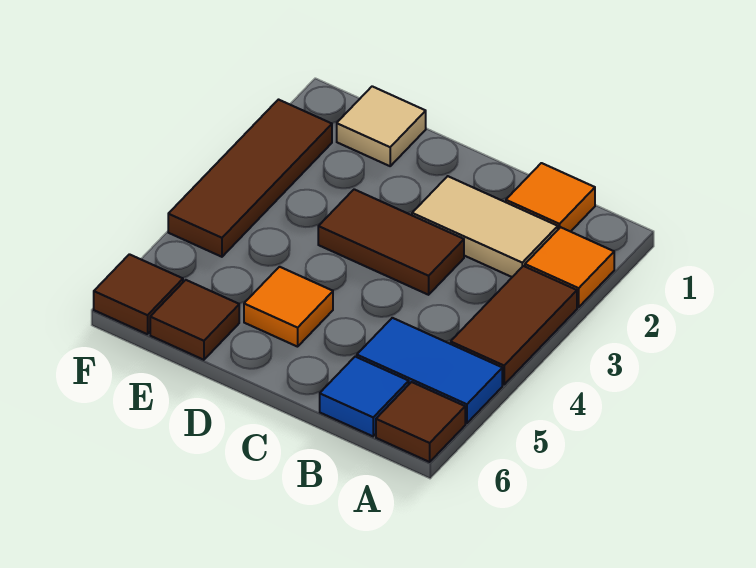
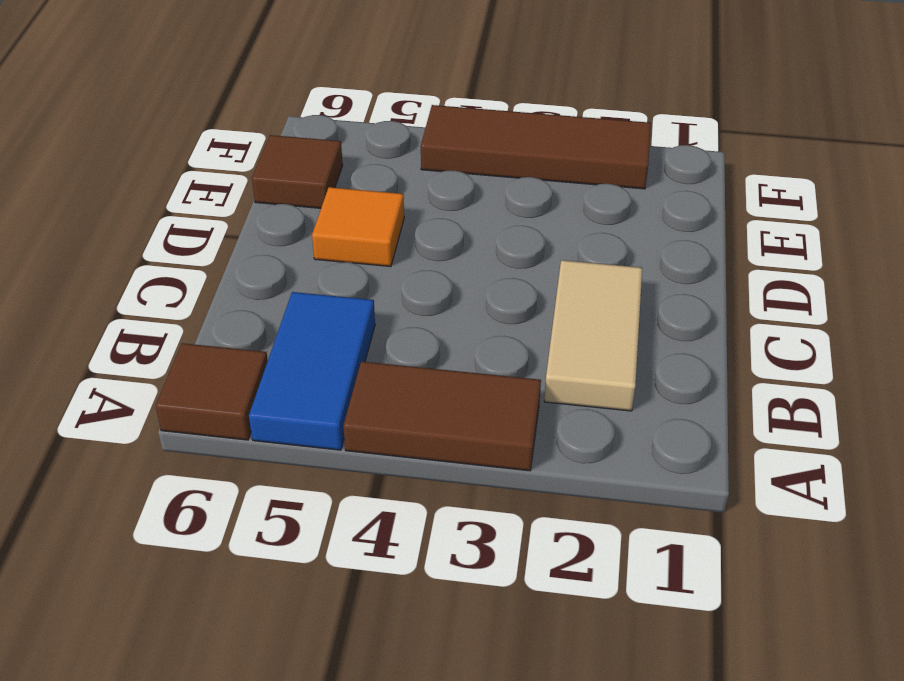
none -> orange tile A2 level 1
none -> orange tile B1 level 1
none -> blue tile B6 level 1

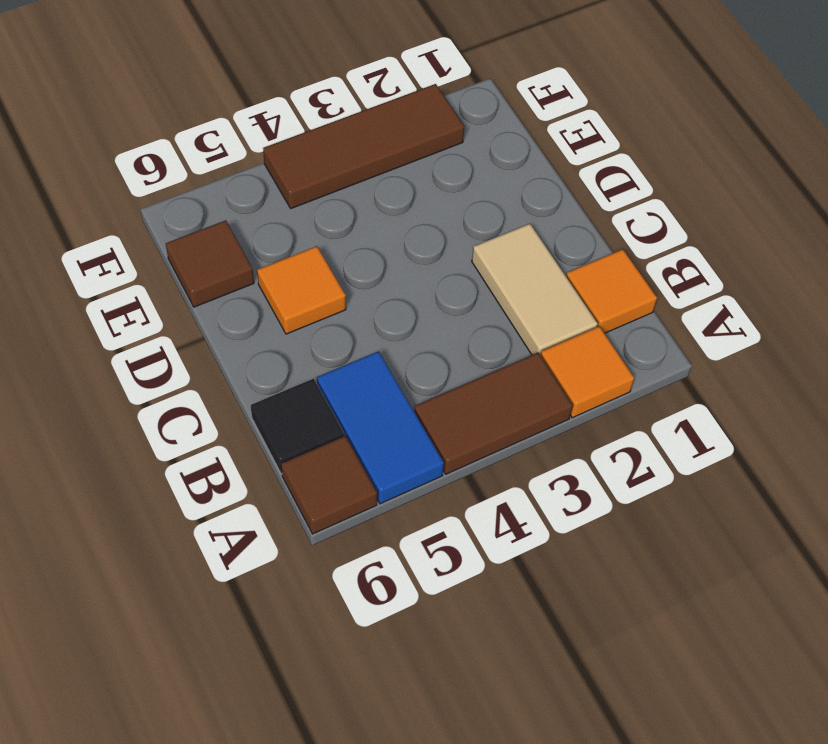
black tile B6 level 1 -> blue tile B6 level 1
none -> brown tile C3:D3 level 1
none -> tan tile E1 level 1
none -> brown tile F6 level 1

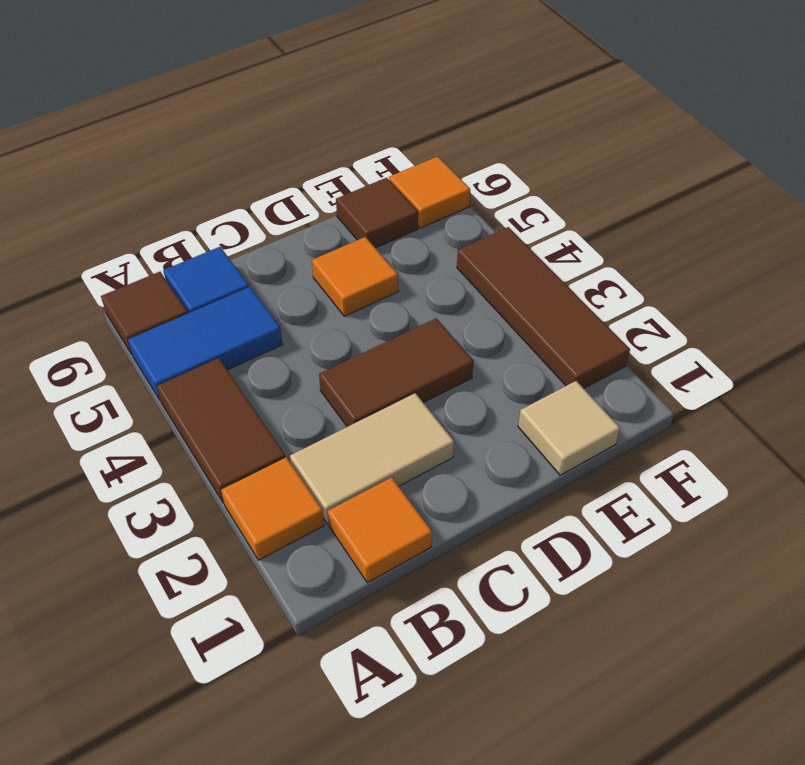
orange tile F6 level 1 -> brown tile F6 level 1

